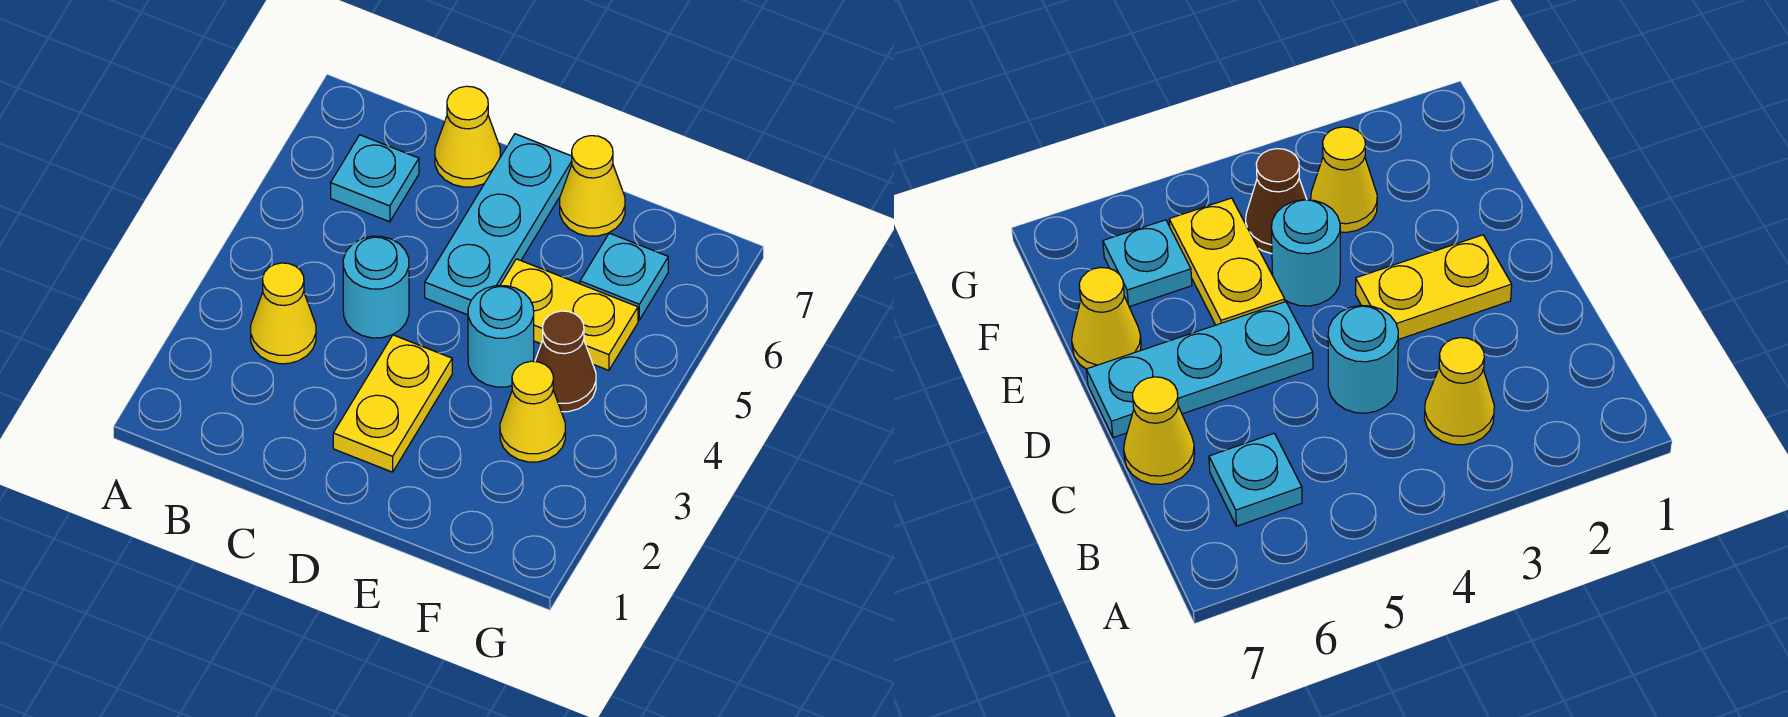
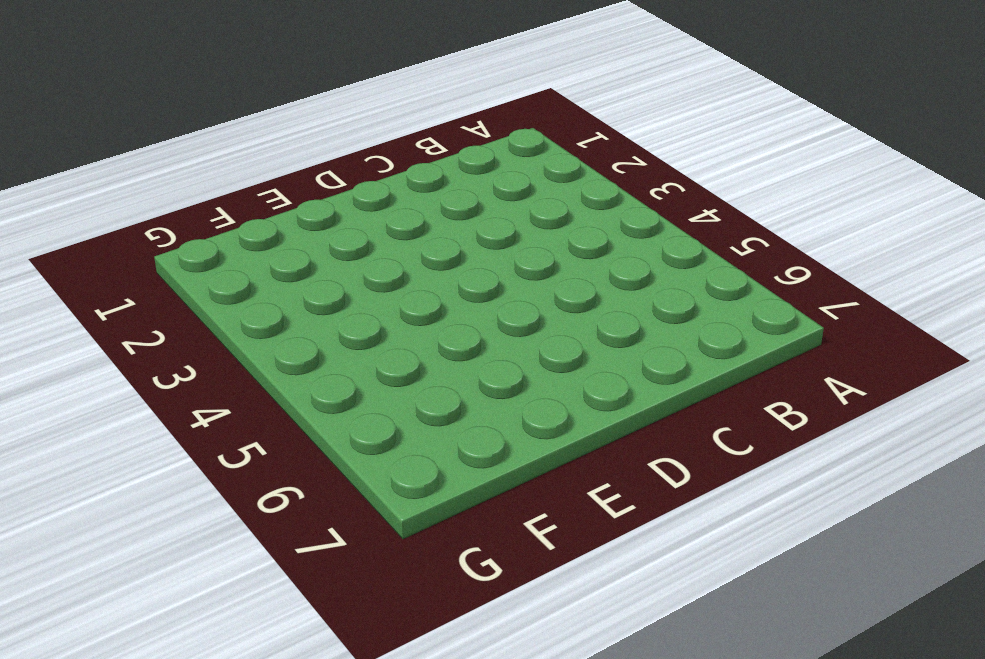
none -> yellow cone B3 level 1
none -> cyan plate B6 level 1
none -> cyan round brick C4 level 1

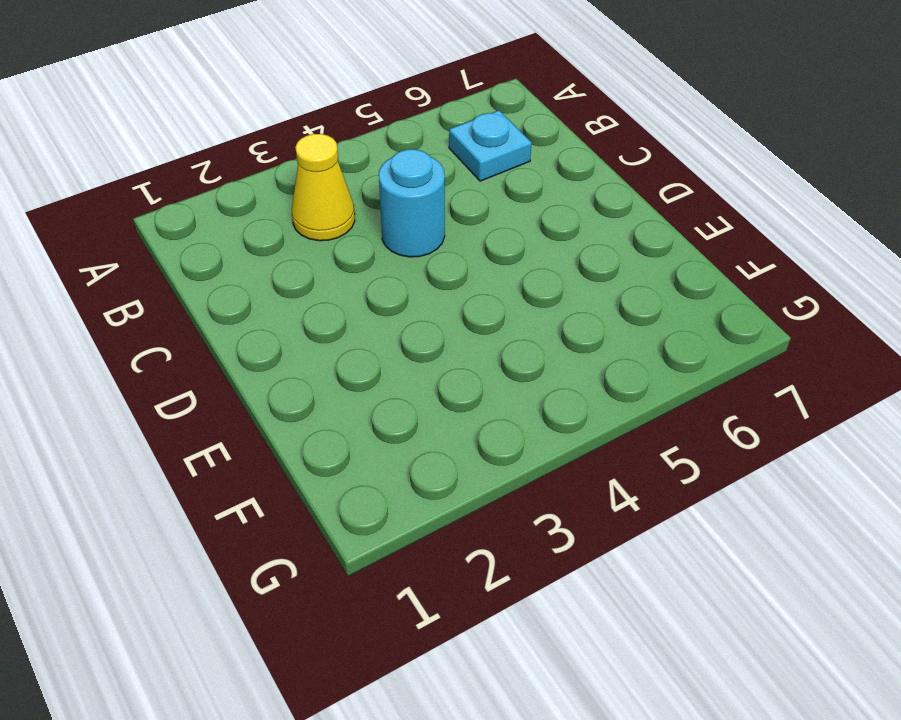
none -> yellow cone C7 level 1
none -> yellow plate D2:D3 level 1
none -> cyan plate D5:D7 level 1

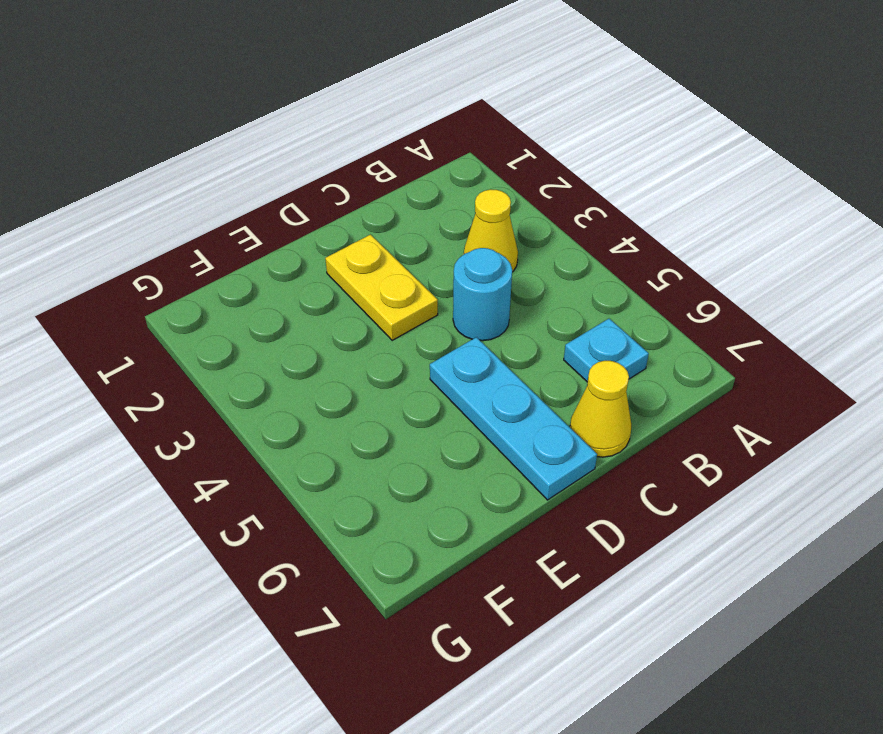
none -> cyan round brick E4 level 1
none -> yellow plate E5:F5 level 1
none -> yellow cone E7 level 1

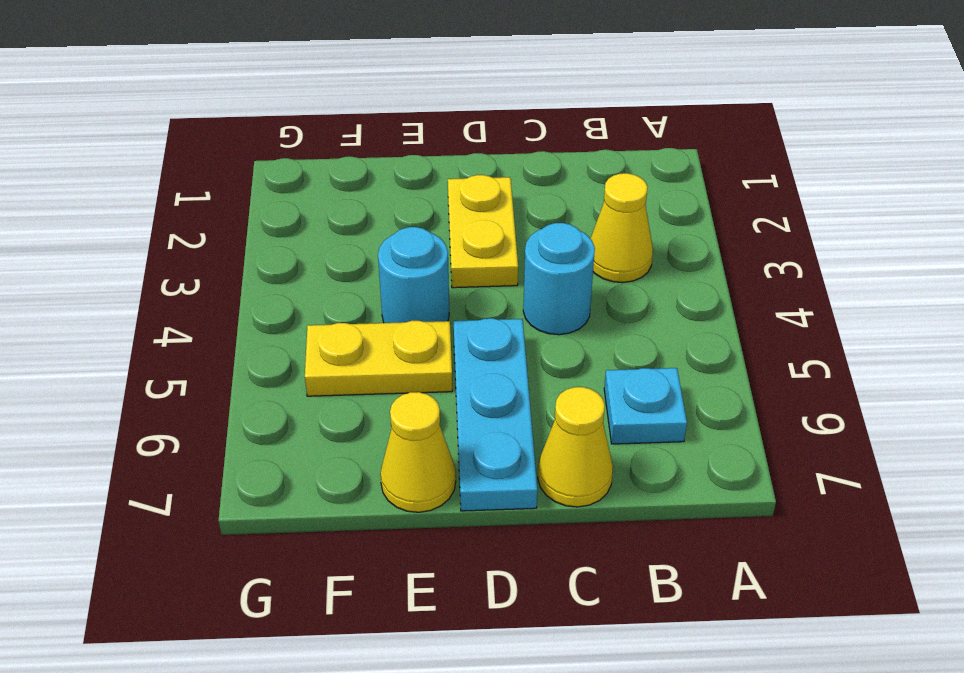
none -> yellow cone F3 level 1
none -> brown cone F4 level 1
none -> cyan plate F6 level 1

